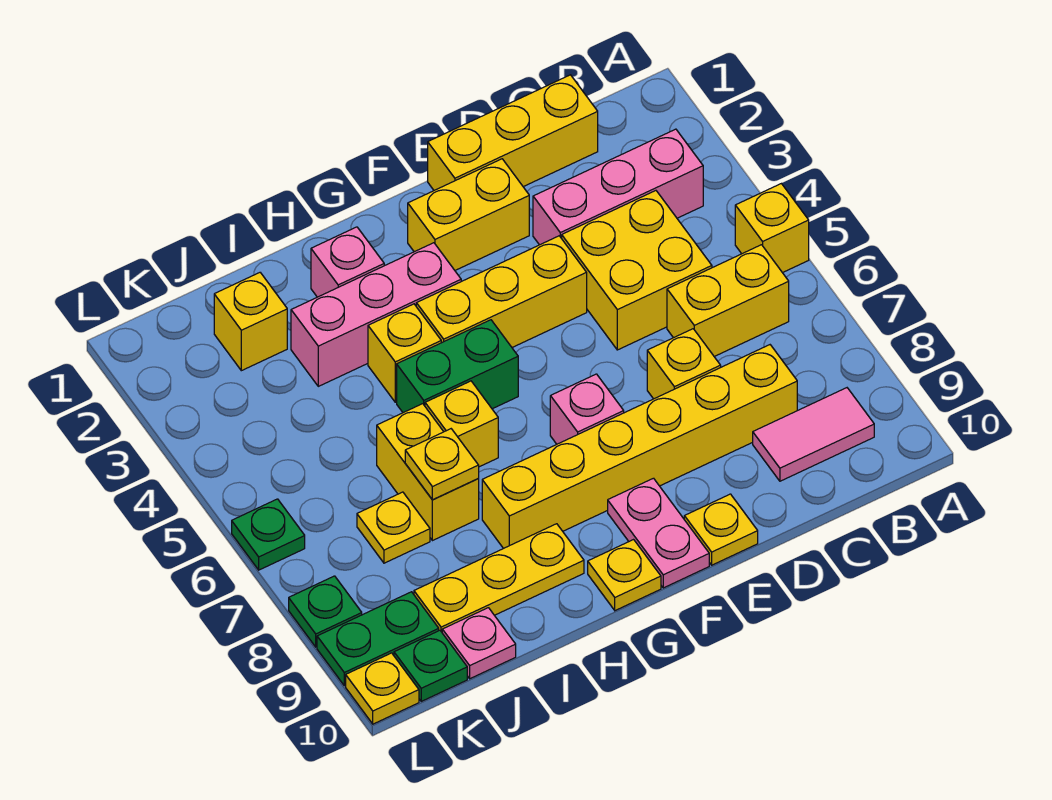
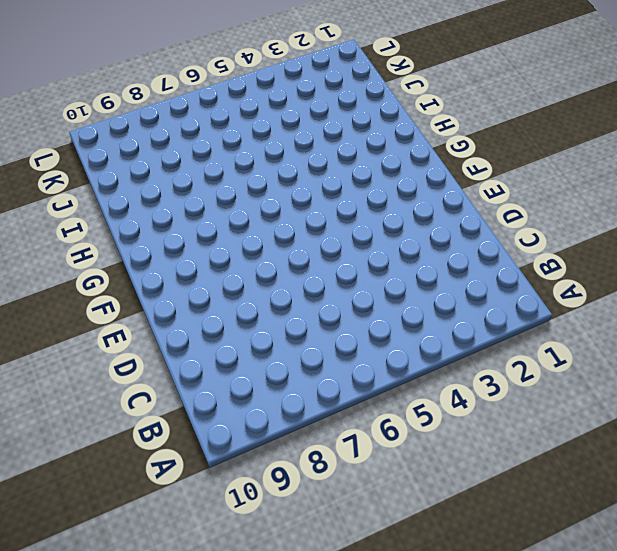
none -> yellow brick A5 level 1
none -> pink brick B3:D3 level 1
none -> yellow brick B6:C6 level 1
none -> pink tile B9:C9 level 1

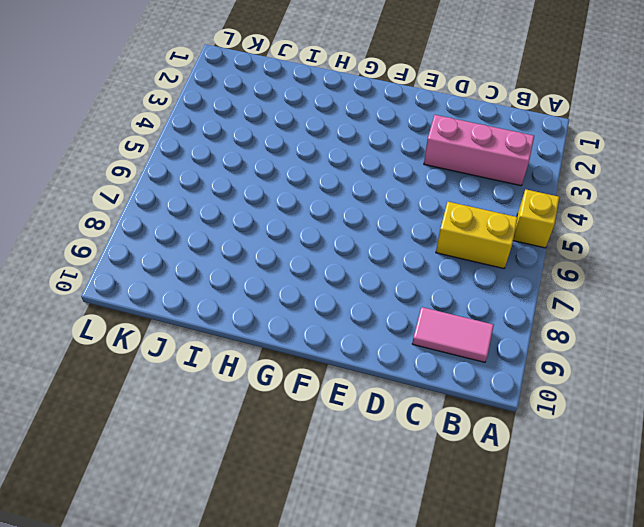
none -> yellow brick C1:E1 level 1
none -> yellow brick C4:D5 level 1
none -> yellow brick C8:H8 level 1
none -> yellow brick D7 level 1

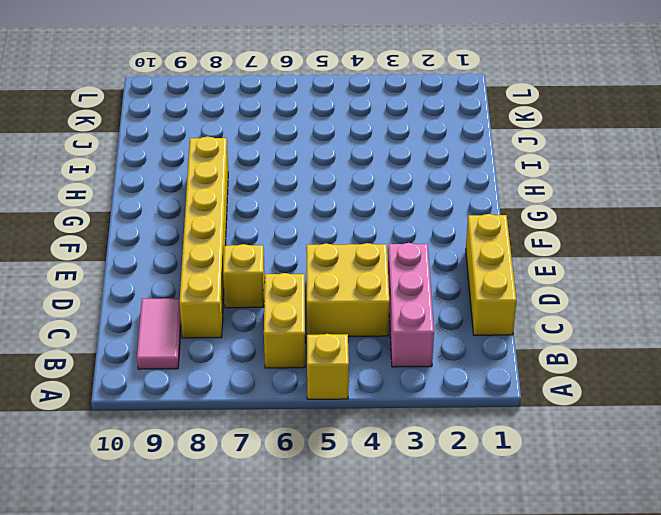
none -> yellow brick E2:F2 level 1
none -> yellow brick E4:G4 level 1
none -> yellow plate E10 level 1
none -> pink brick F7 level 1

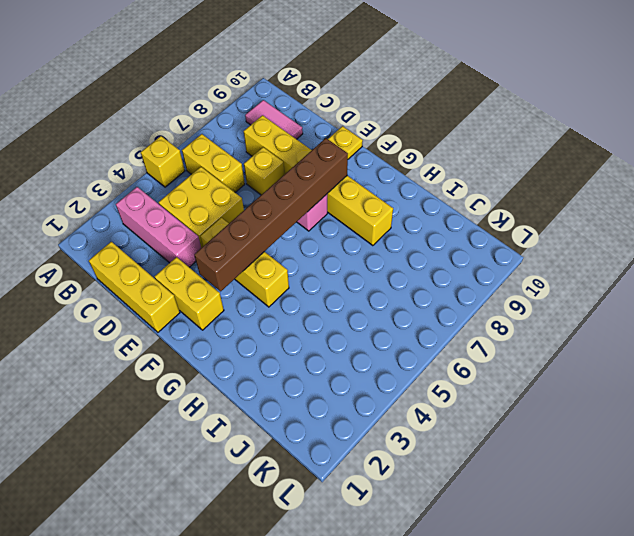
brown brick F3:F8 level 2 -> none
none -> pink plate F9:F10 level 1
none -> pink brick G3:I3 level 1
none -> green brick G5:H5 level 1
none -> yellow plate G10 level 1

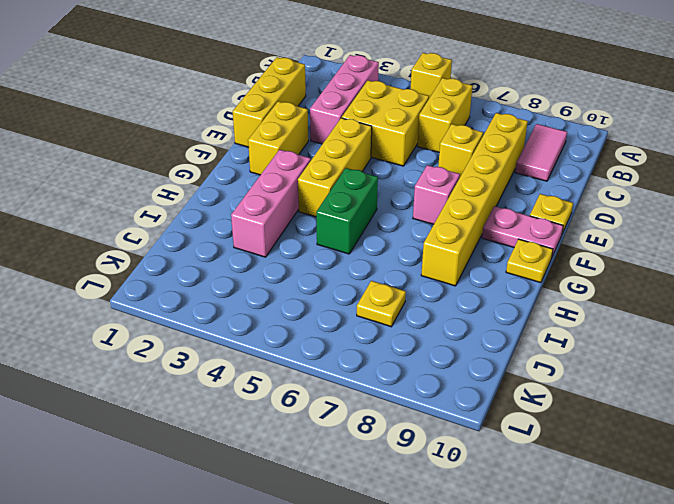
none -> pink brick H2 level 1
none -> yellow brick H4 level 1
none -> yellow brick H6 level 1
none -> yellow plate H9:J9 level 1

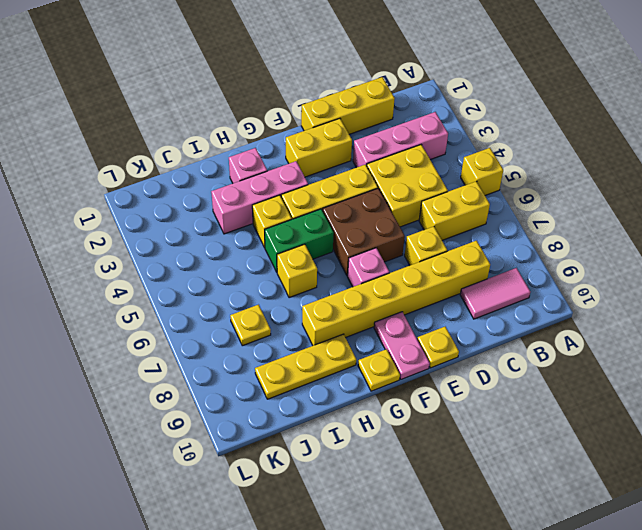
brown brick E5:F6 level 1 -> none
none -> yellow brick I6:I7 level 1
none -> yellow brick J2 level 1
none -> pink plate J10 level 1
none -> green plate K9:L9 level 1

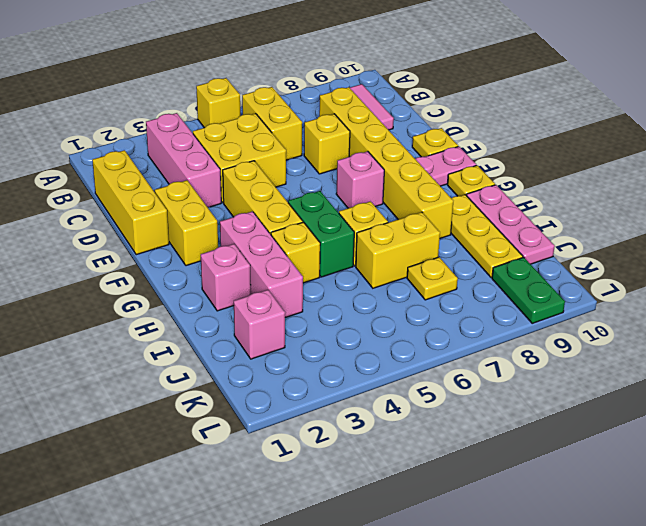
pink plate H10:J10 level 1 -> pink plate J10 level 1
pink brick J2 level 1 -> yellow brick J2 level 1
none -> green plate K10 level 1
none -> green plate L6 level 1
none -> green plate L8 level 1
none -> yellow plate L10 level 1

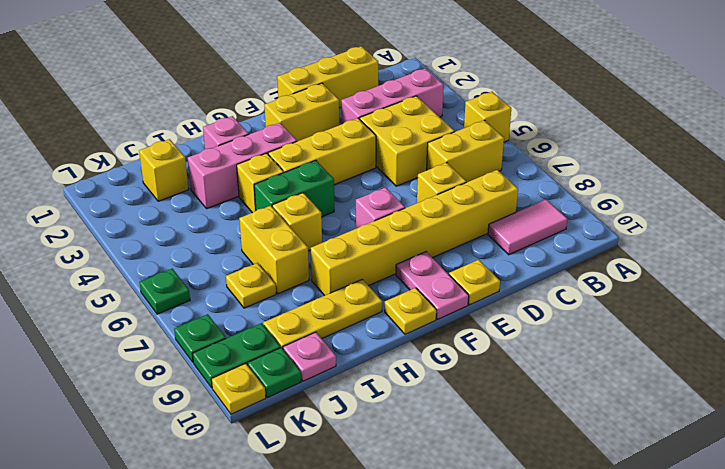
none -> yellow plate I7 level 2

